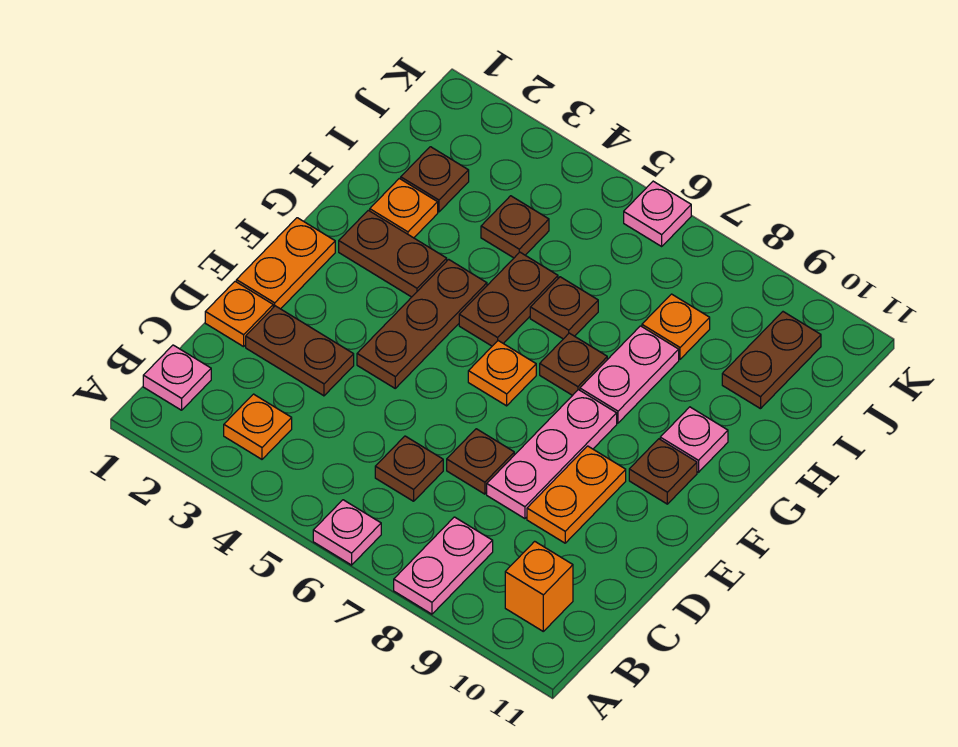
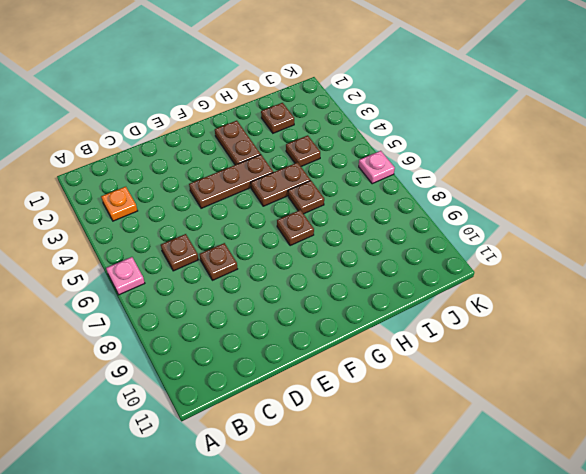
none -> pink plate A8:B8 level 1
none -> pink plate B1 level 1
none -> orange brick B10 level 1

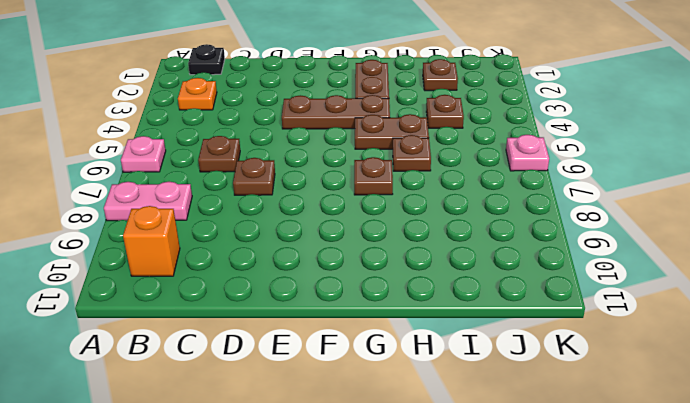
black plate B1 level 1 -> pink plate B1 level 1
none -> orange plate D1 level 1
none -> brown plate D2:D3 level 1
none -> pink plate D8:F8 level 1

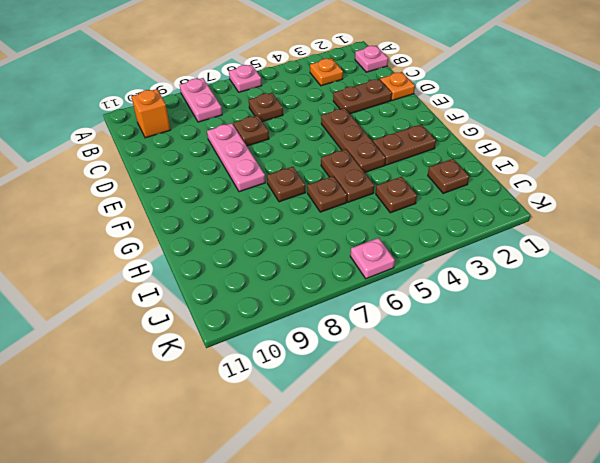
none -> orange plate D9:E9 level 1
none -> orange plate E1:F1 level 1
none -> orange plate F6 level 1

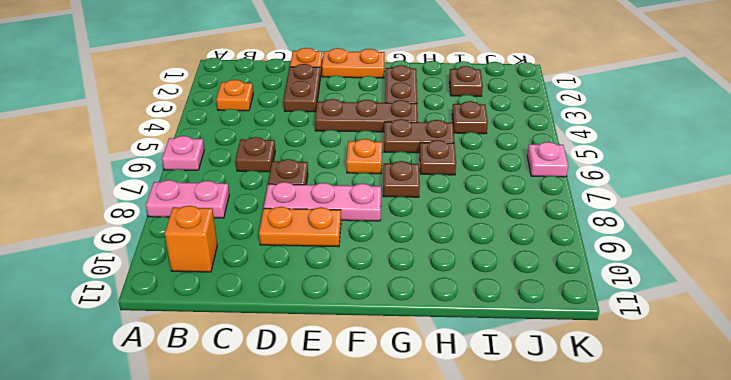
none -> pink plate B1 level 1
none -> brown plate F10 level 1
none -> pink plate G8:H8 level 1

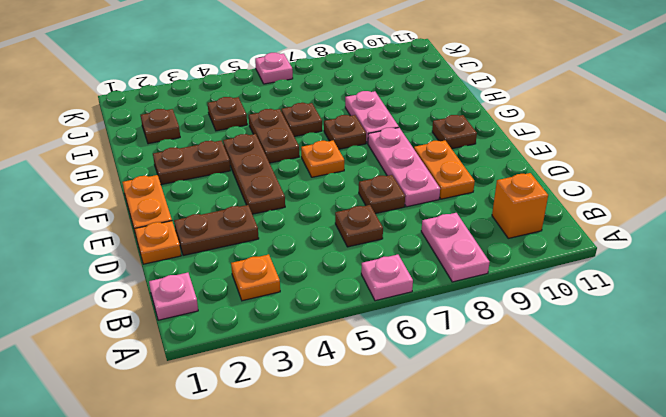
none -> pink plate G10 level 1
none -> orange plate H2 level 1
none -> orange plate I8 level 1

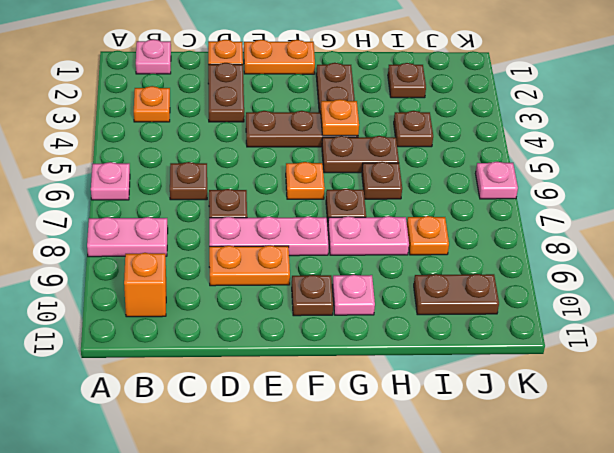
orange plate G4 level 2 -> orange plate H2 level 1

